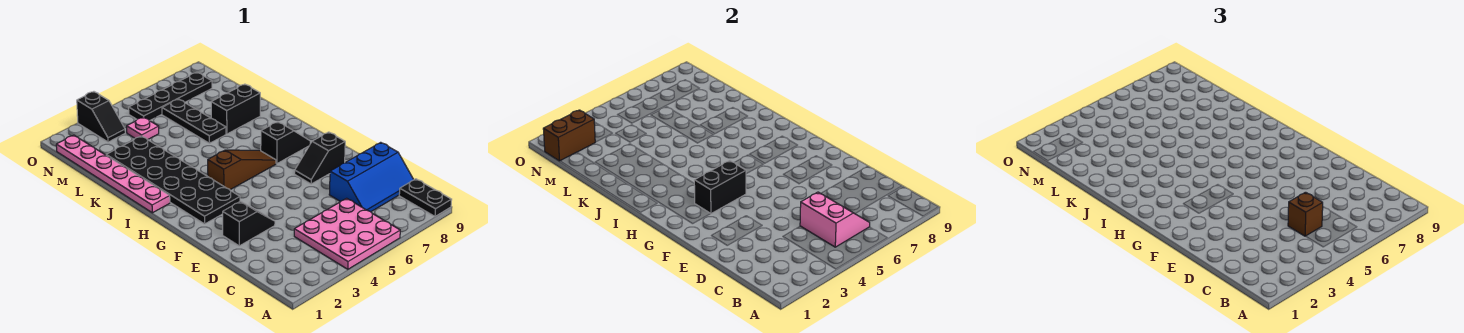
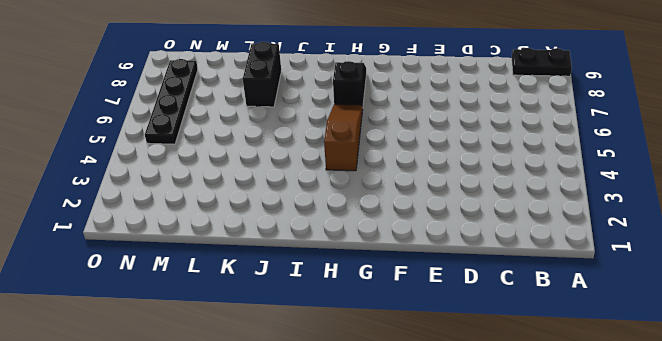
none -> pink plate A4:C6 level 1
none -> blue slope C7:D9 level 1 top D
none -> black slope E2:E3 level 1 top 2

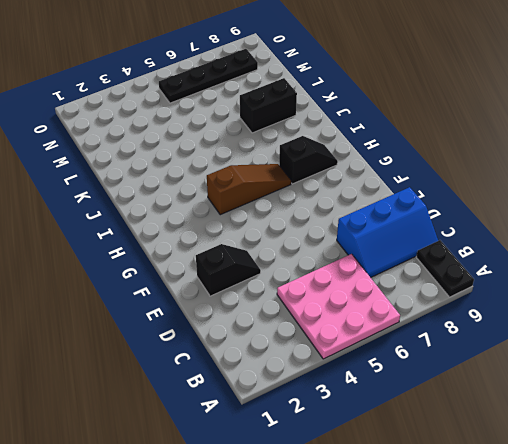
none -> black slope F7:F8 level 1 top 8
none -> black plate G2:L3 level 1
none -> pink plate I1:N1 level 1

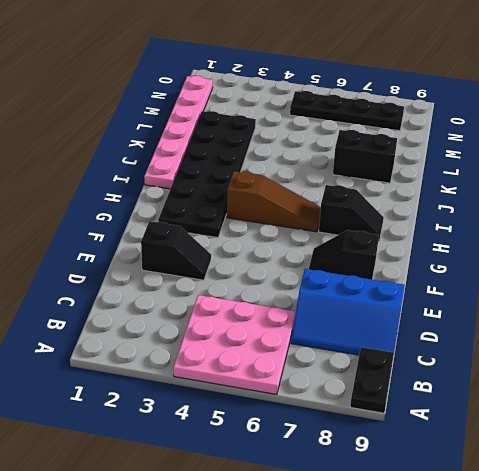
none -> black plate K6:M6 level 1
none -> pink plate M4 level 1
none -> black slope N3:O3 level 1 top O

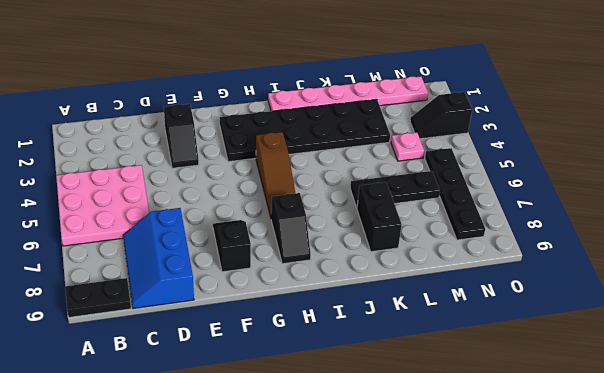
none -> pink slope B5:C6 level 2 top 5
none -> black brick G3:G4 level 2
none -> brown brick N1:N2 level 2

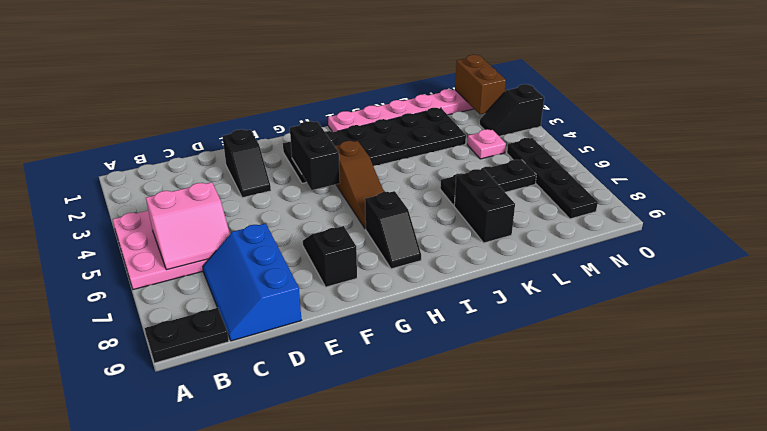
none -> brown brick C5 level 3

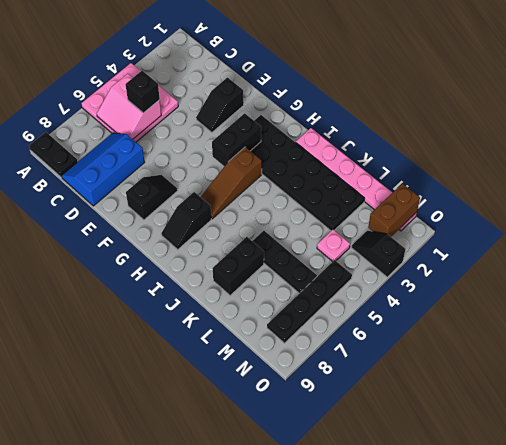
black brick C5 level 3 -> brown brick C5 level 3

